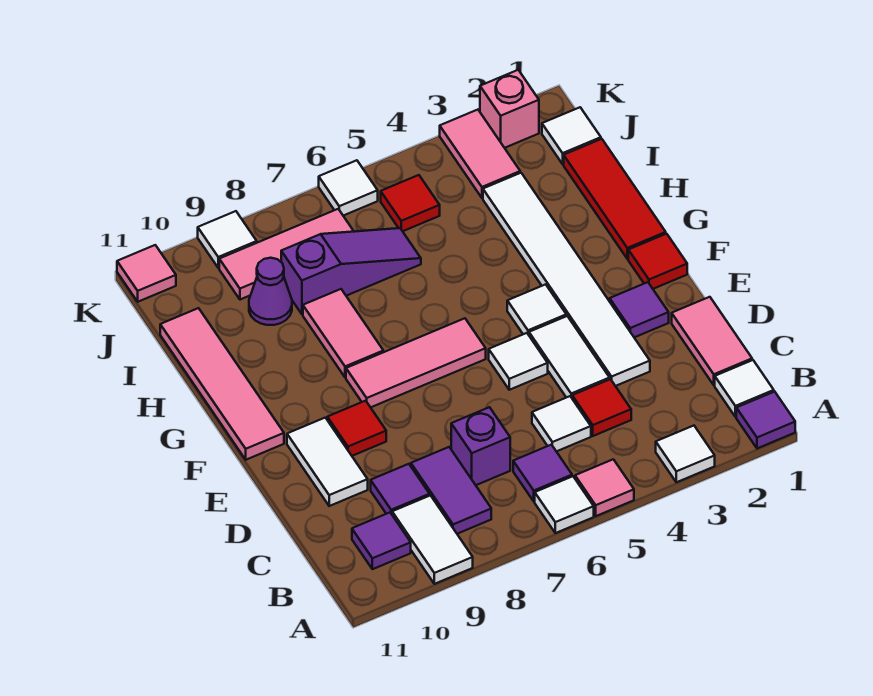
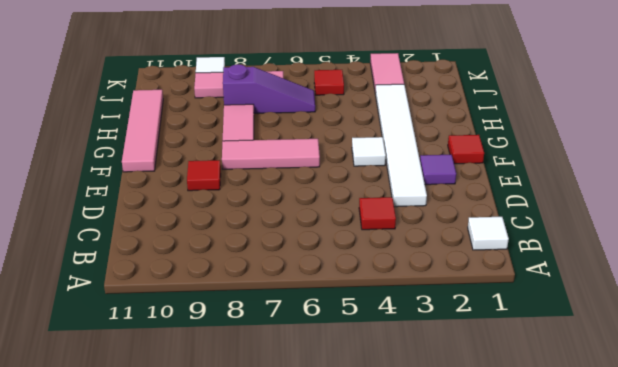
none -> purple tile A1 level 1
none -> white tile A3 level 1
none -> pink tile A5 level 1
none -> white tile A6 level 1

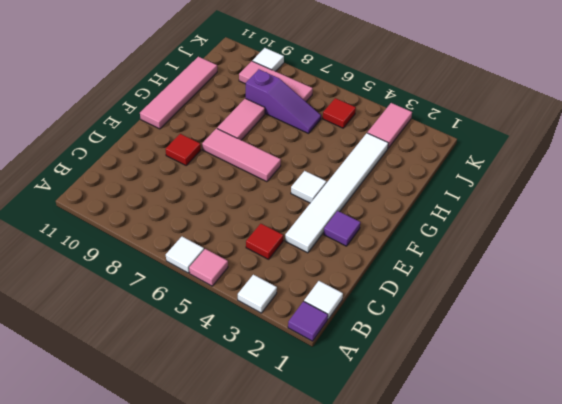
none -> white tile A9:B9 level 1
none -> purple tile B6 level 1
none -> purple tile B8:C8 level 1
none -> purple tile B10 level 1

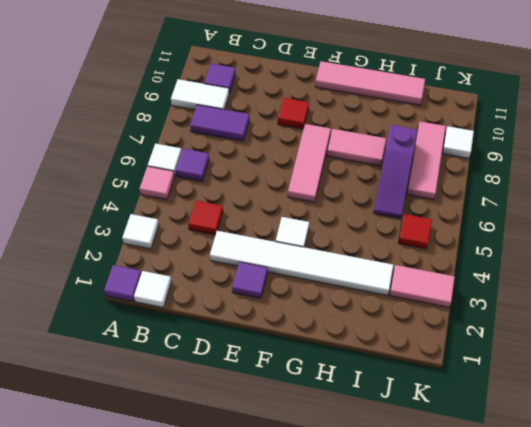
none -> pink tile C1:D1 level 1
none -> white tile C5 level 1
none -> purple brick C7 level 1
none -> purple tile C9 level 1

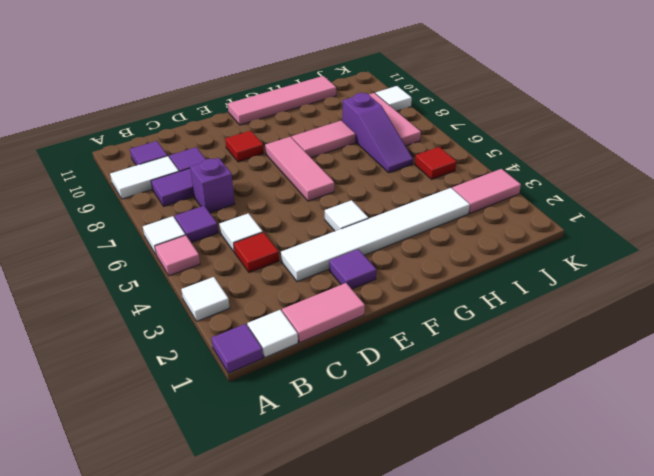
none -> white tile D4:E4 level 1
none -> white tile D10:E10 level 1
none -> white tile E5 level 1
none -> red tile F1 level 1

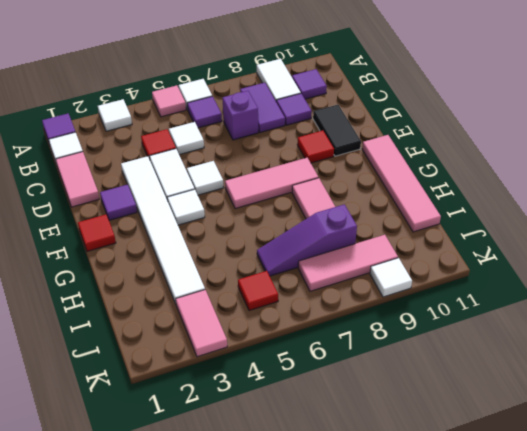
black tile D10:E10 level 1 -> white tile D10:E10 level 1
none -> red tile G1:I1 level 1
none -> purple cone I9 level 1
none -> white tile J1 level 1
none -> pink brick K2 level 1

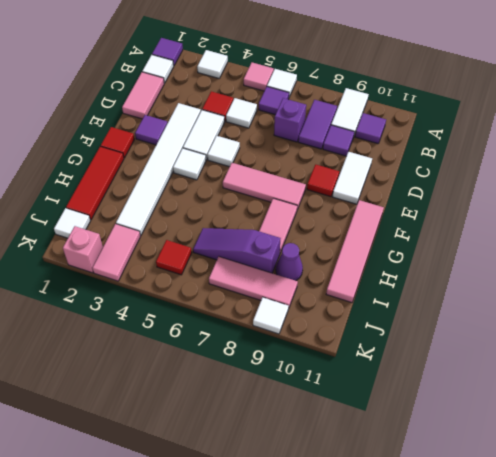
none -> white tile K6 level 1
none -> pink tile K11 level 1

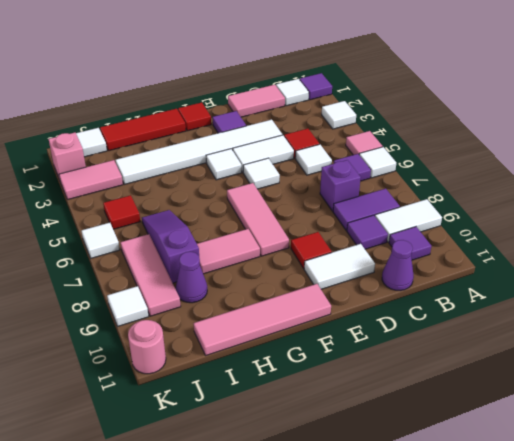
purple cone C11 level 1 -> none
pink round brick K11 level 1 -> pink tile K11 level 1

